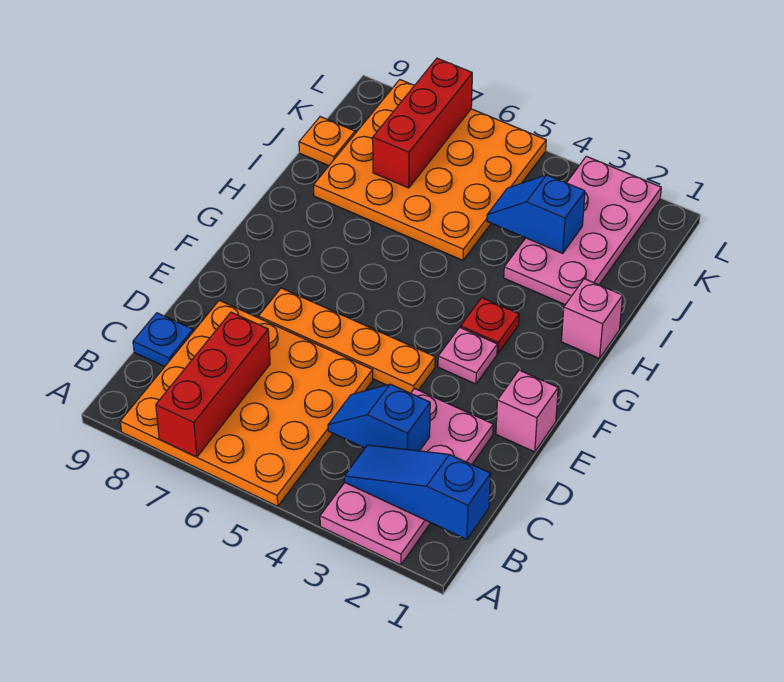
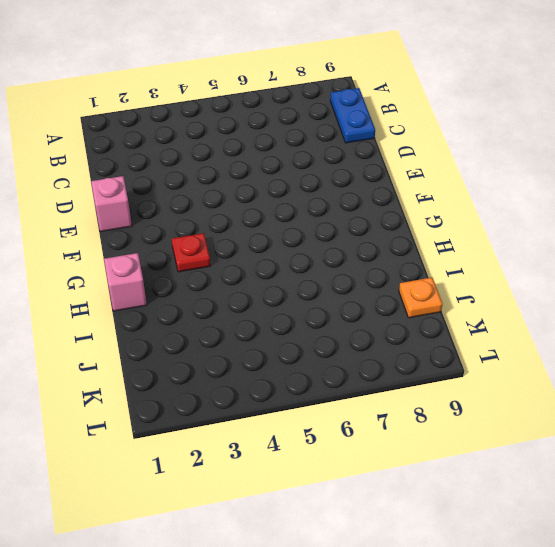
blue plate B9:C9 level 1 -> blue plate C9 level 1
none -> pink plate A2:D3 level 1
none -> orange plate A5:D8 level 1
none -> orange plate E4:E7 level 1

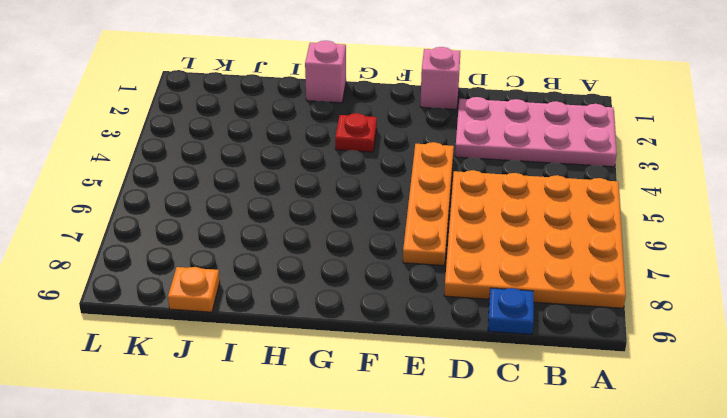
none -> pink plate F3 level 1
none -> pink plate I2:L3 level 1
none -> orange plate I5:L8 level 1

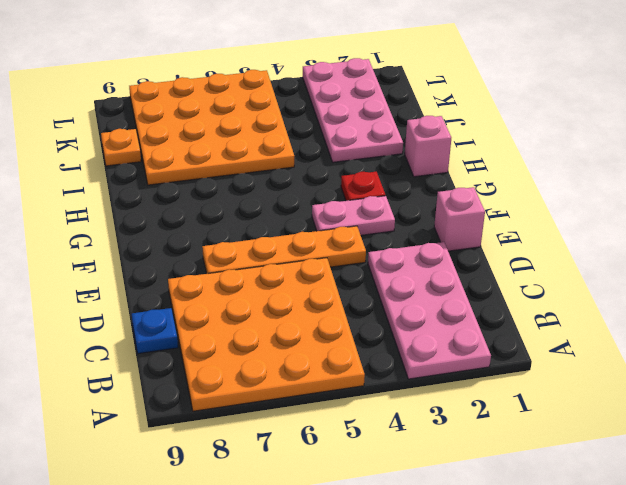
pink plate F3:F4 level 1 -> pink plate F3 level 1
none -> red brick A7:C7 level 2
none -> blue slope B1:B3 level 2 top 1
none -> blue slope C3:C4 level 2 top 3

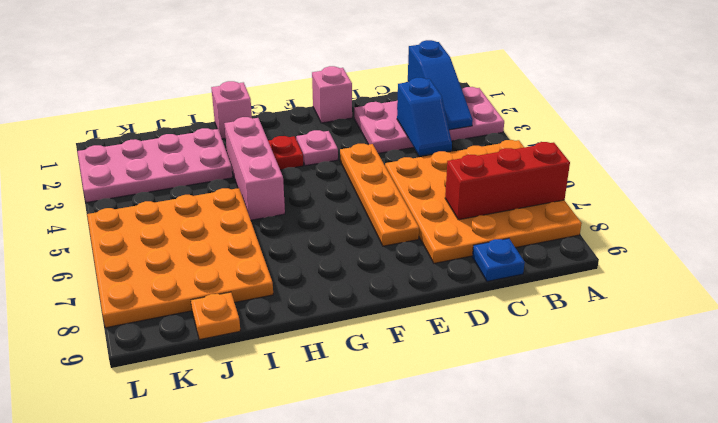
pink brick H3:H5 level 1 -> none
none -> blue slope J3:J4 level 2 top 3
none -> red brick J7:L7 level 2

